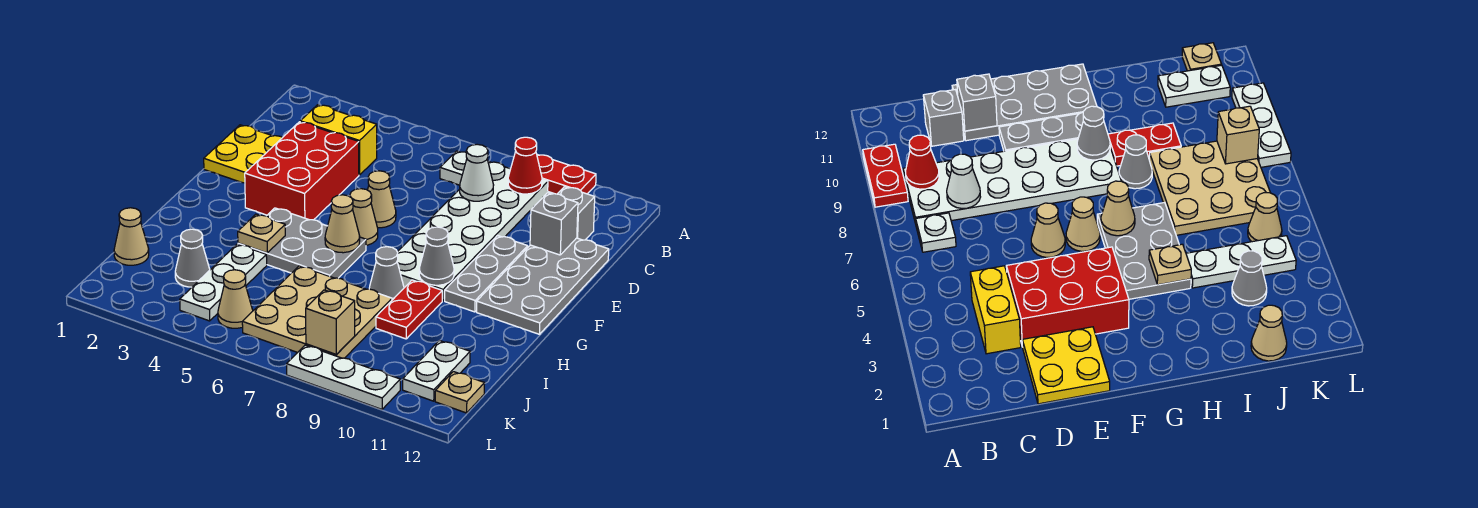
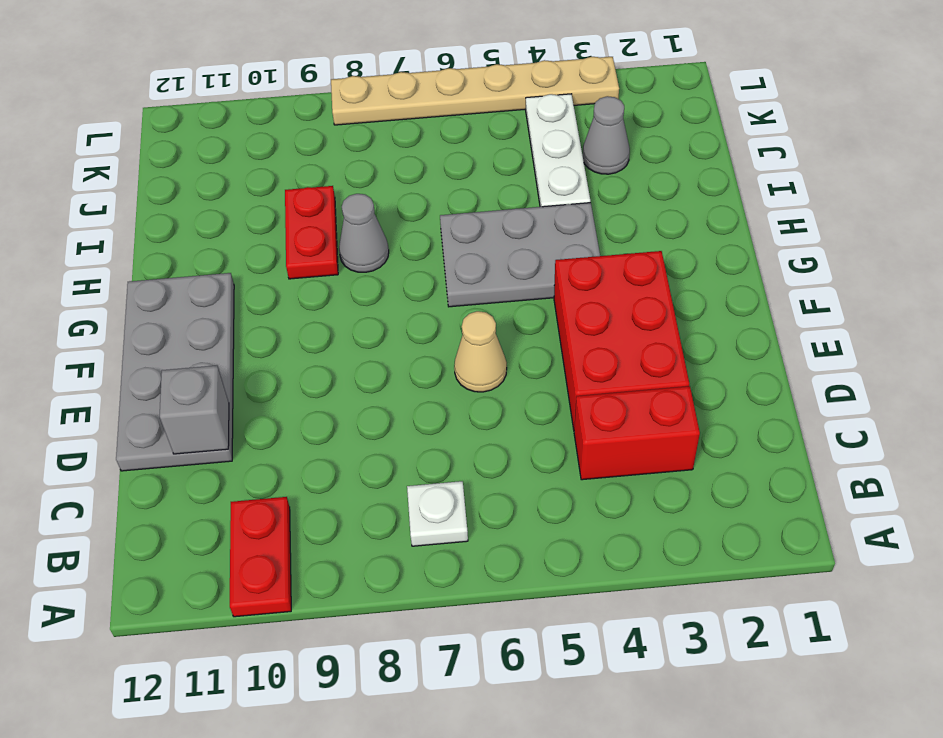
red plate A10:B10 level 1 -> red plate A9:A10 level 1
red brick C3:C4 level 1 -> yellow brick C3:C4 level 1
tan plate L3:L8 level 1 -> white plate L8:L10 level 1
none -> white plate B8:G9 level 1
none -> grey brick C11 level 1
none -> yellow plate D1:E2 level 1

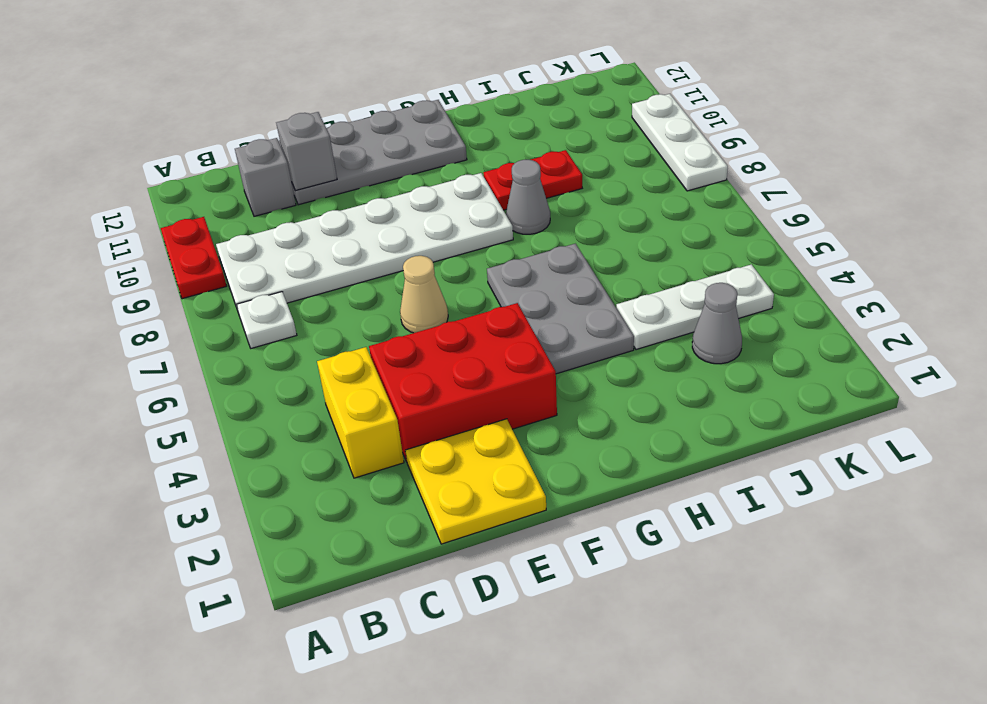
none -> grey plate E10:G10 level 1
none -> tan cone F6 level 1
none -> tan plate I6:K8 level 1

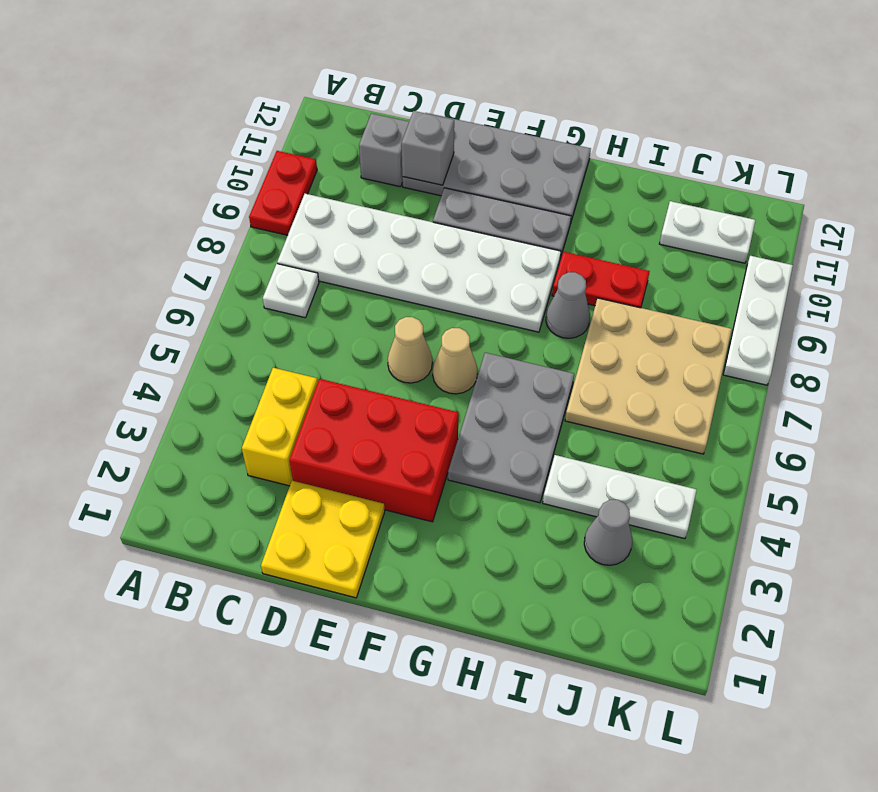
none -> tan cone J1 level 1
none -> tan cone K5 level 1
none -> tan plate K12 level 1

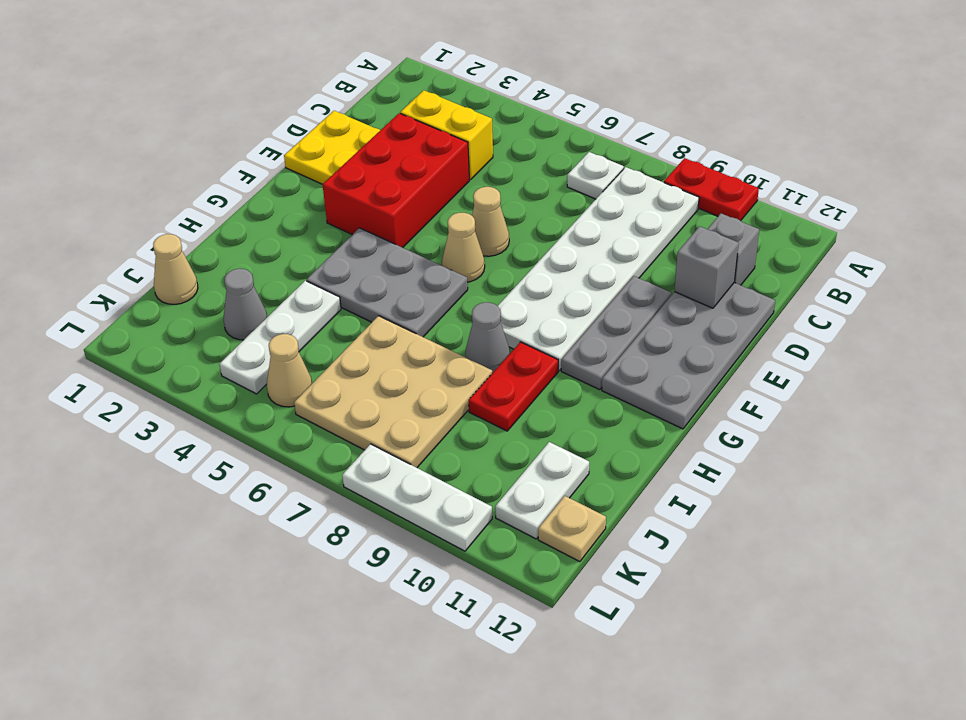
none -> red cone B9 level 2
none -> white cone C8 level 2
none -> tan cone G6 level 2

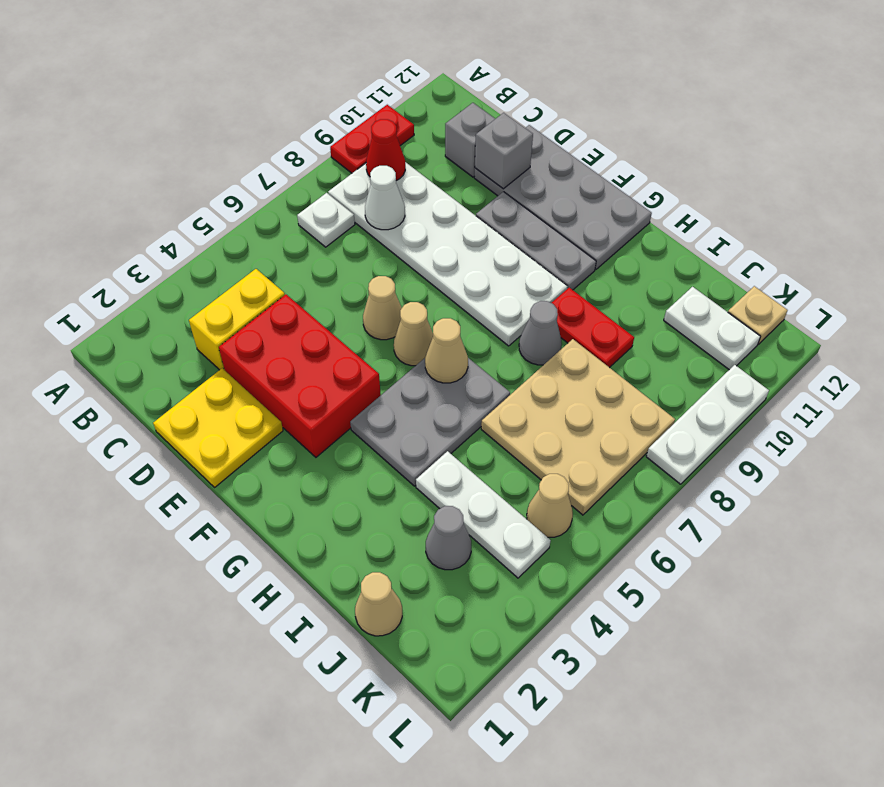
none -> grey cone G9 level 2
none -> tan plate H4 level 2
none -> tan brick K8 level 2

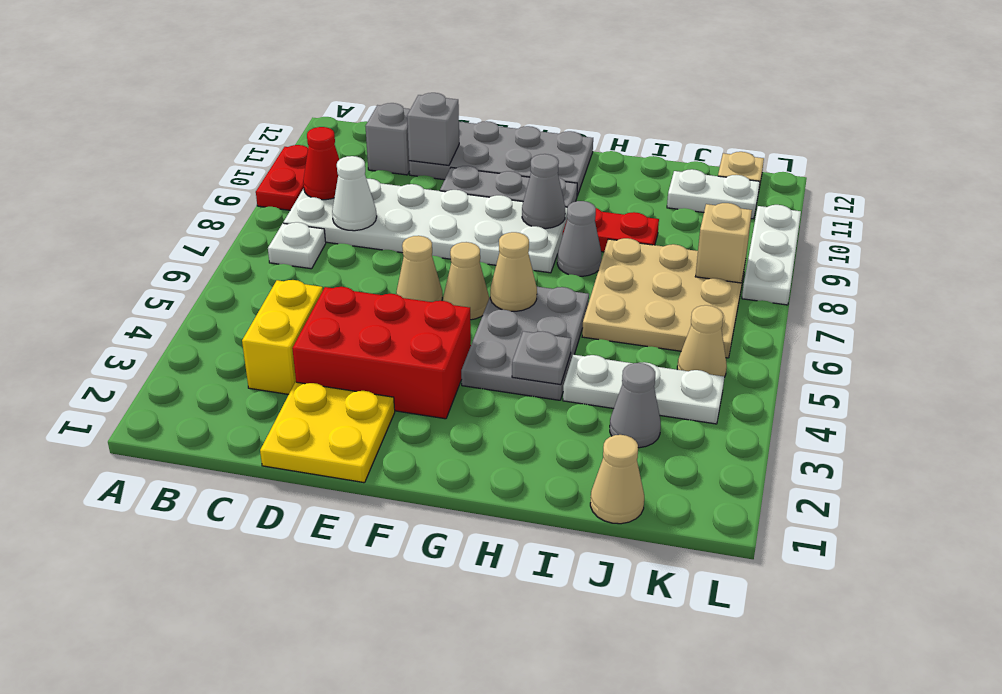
grey plate H4 level 2 -> tan plate H4 level 2

